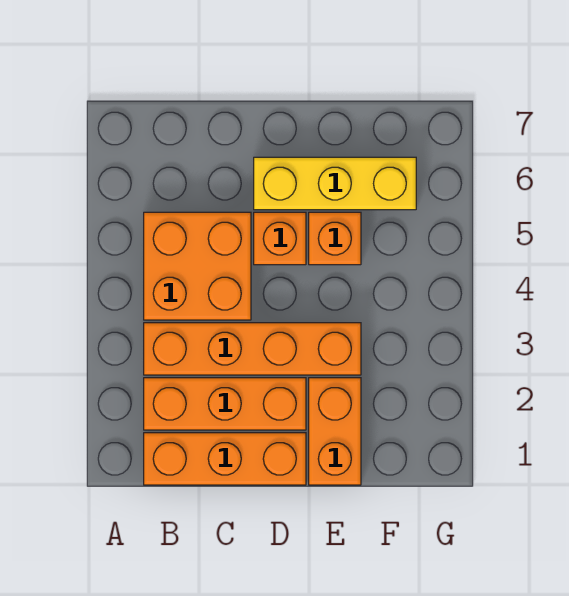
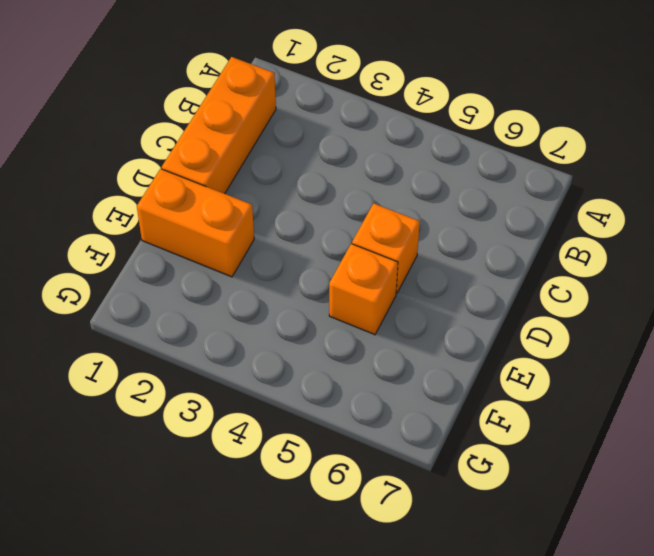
none -> orange brick B2:D2 level 1
none -> orange brick B3:E3 level 1

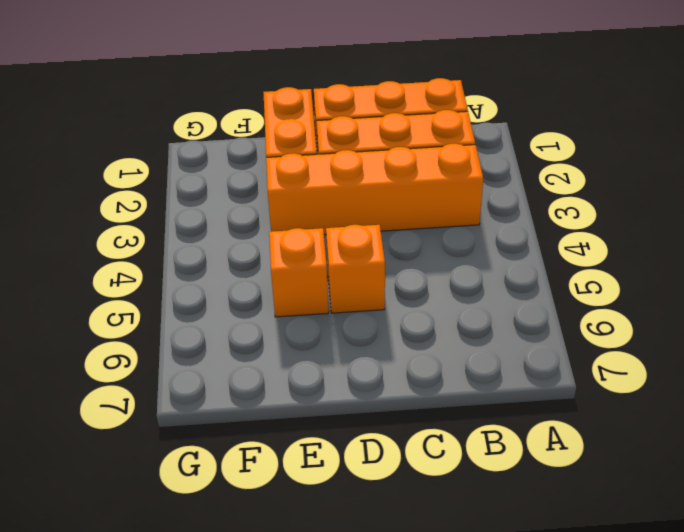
none -> orange brick B4:C5 level 1
none -> yellow brick D6:F6 level 1

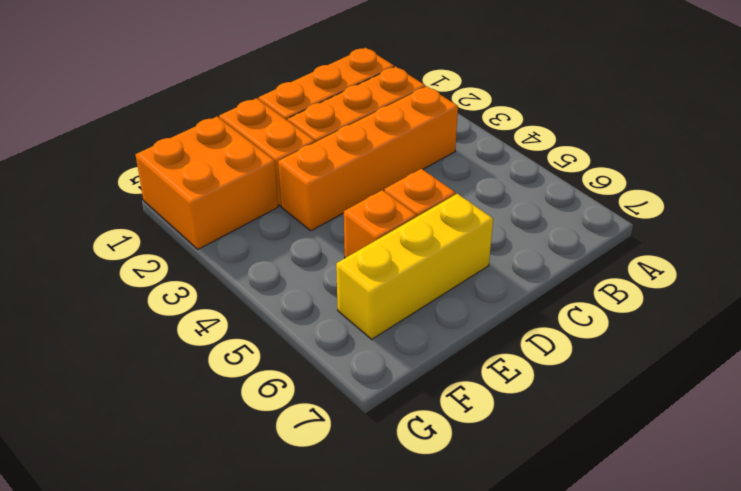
orange brick F1:G2 level 1 -> orange brick B4:C5 level 1

